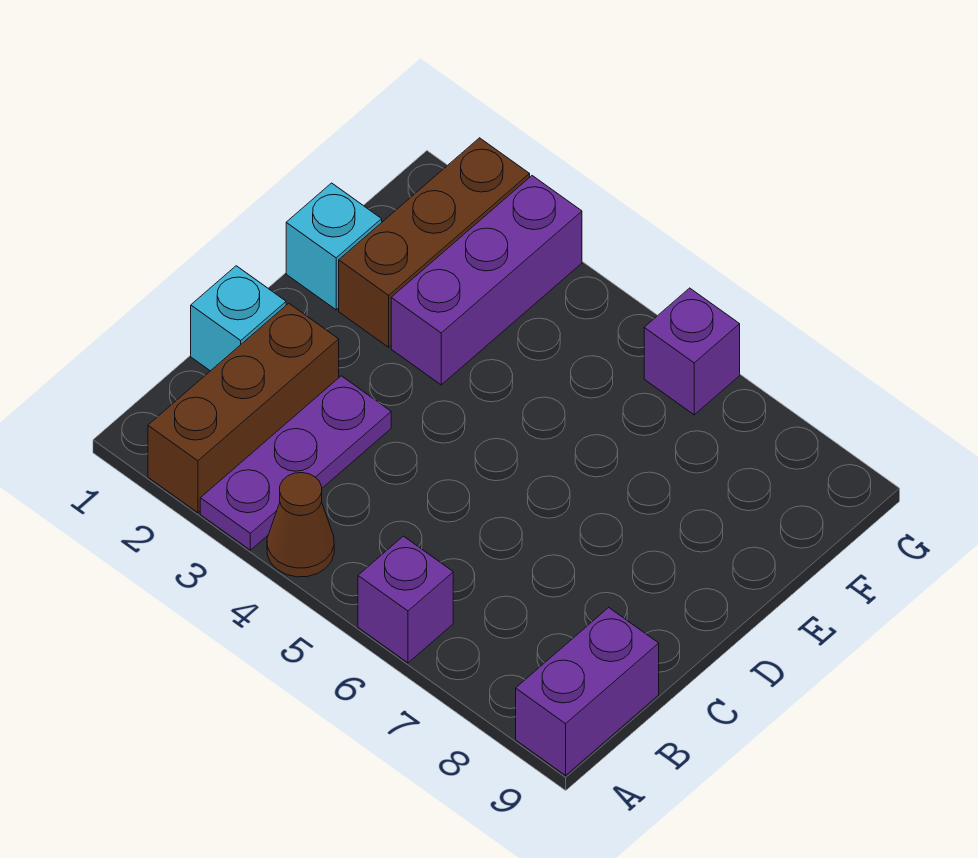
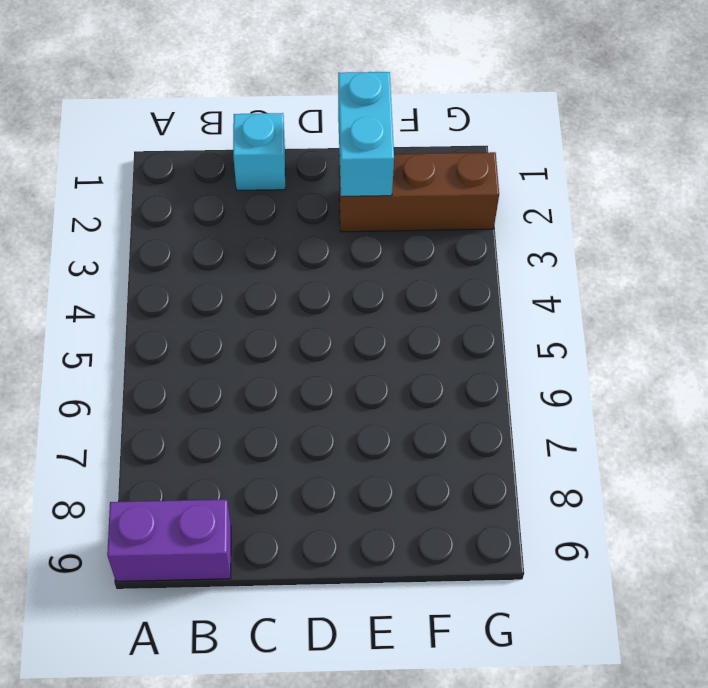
cyan brick E1:E2 level 2 -> none
none -> brown brick A2:C2 level 1
none -> purple plate A3:C3 level 1

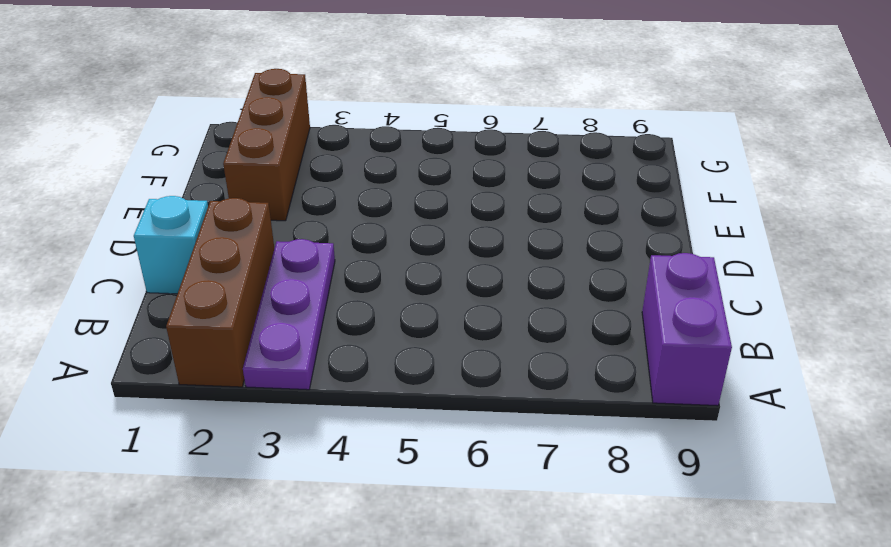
none -> brown cone A4 level 1
none -> purple brick A6 level 1

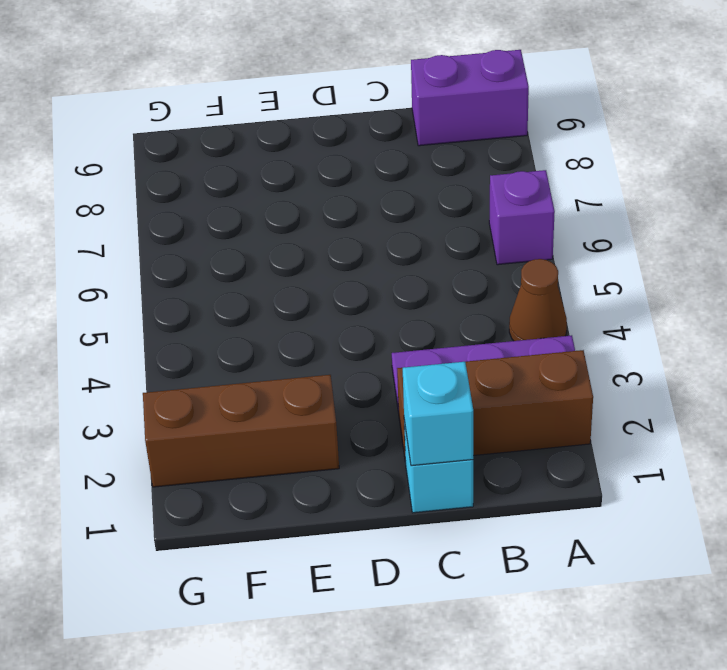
cyan brick C1 level 2 -> cyan brick E1 level 1
none -> purple brick E3:G3 level 1
none -> purple brick G6 level 1

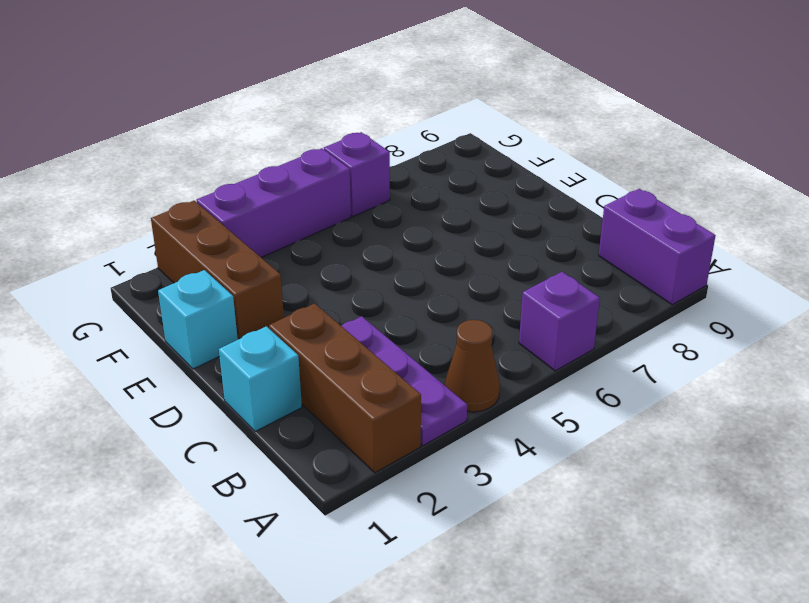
purple brick G3:G5 level 1 -> purple brick E3:G3 level 1

